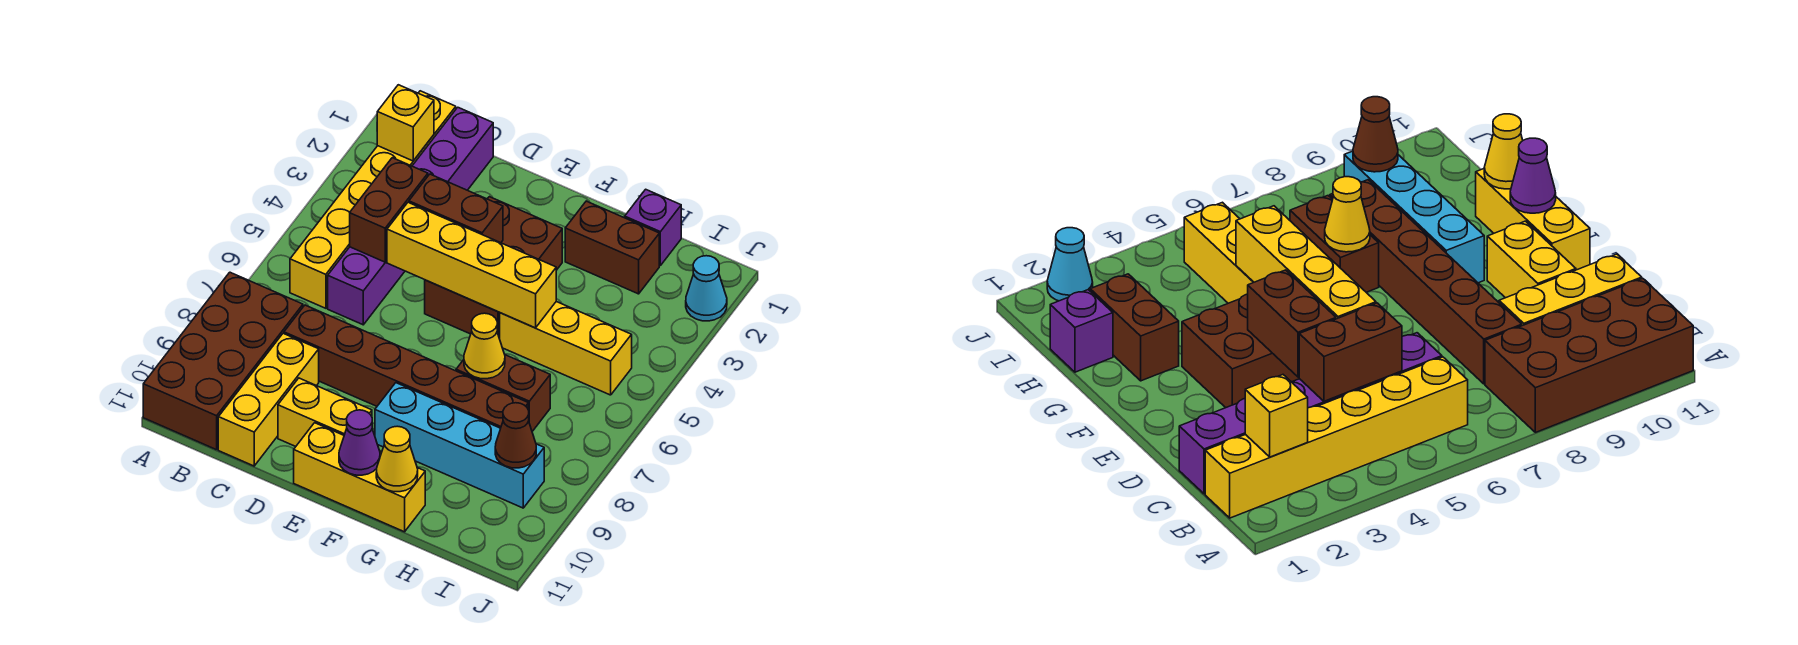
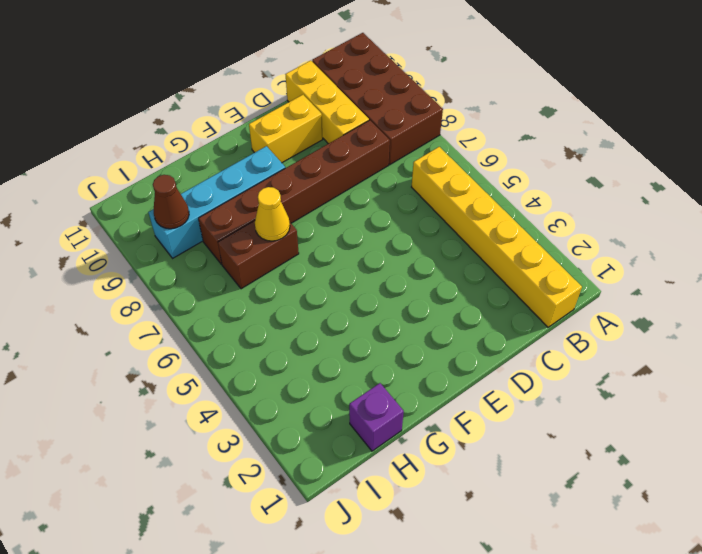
none -> purple brick C1:C6 level 1
none -> brown brick E3:F5 level 1
none -> yellow brick E11:G11 level 1

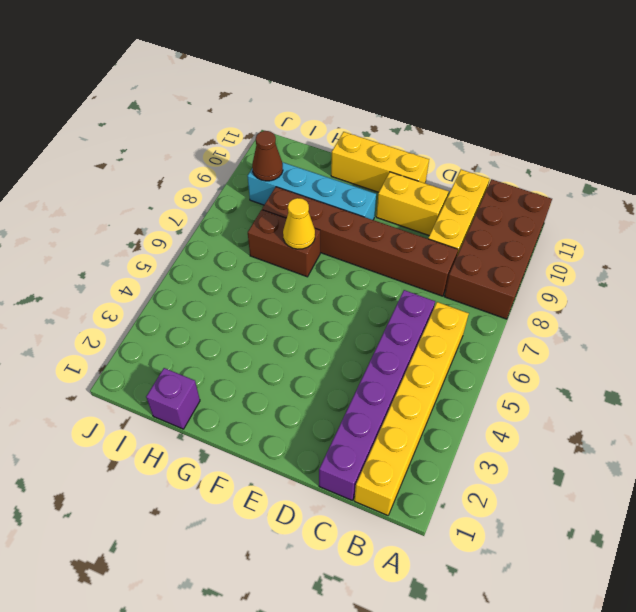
none -> brown brick E3:F5 level 1
none -> brown brick G2:H2 level 1
none -> yellow brick G5:I5 level 1

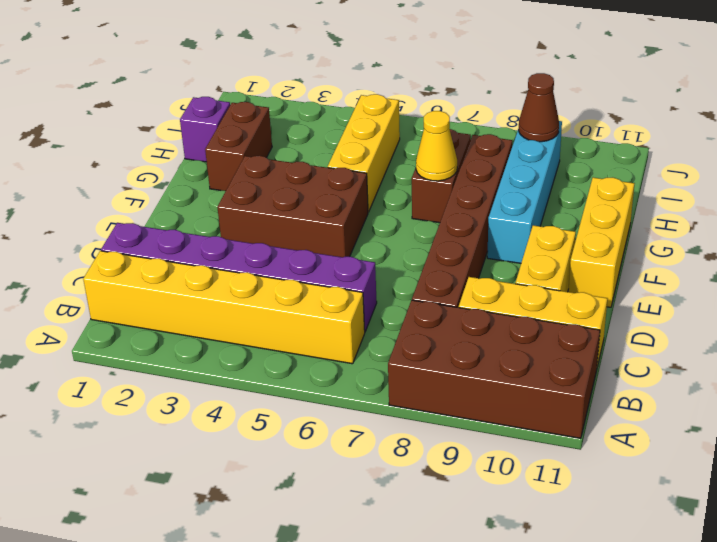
none -> cyan cone J2 level 1
none -> yellow brick B2 level 2
none -> brown brick C4:C5 level 2

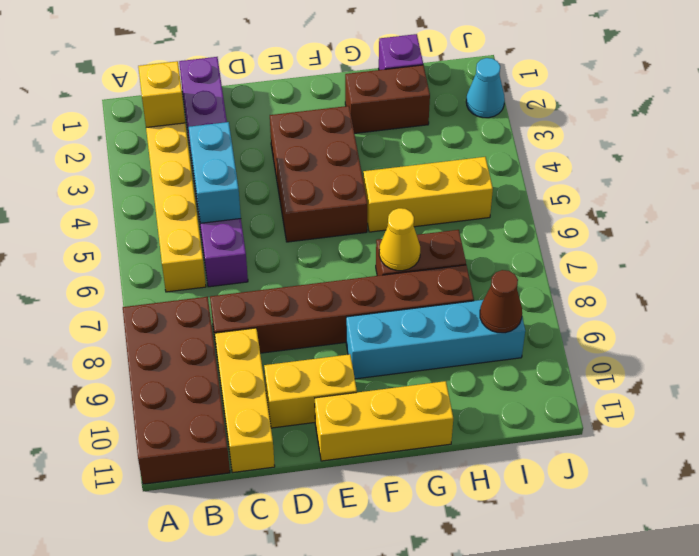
cyan brick C4:C5 level 2 -> brown brick C4:C5 level 2
none -> brown brick D4:E4 level 2
none -> yellow brick D5:G5 level 2
none -> purple cone F11 level 2

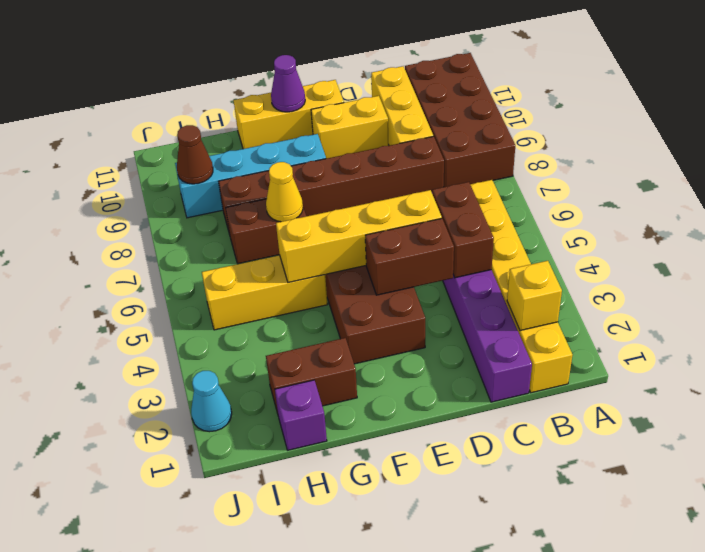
none -> yellow cone G11 level 2

